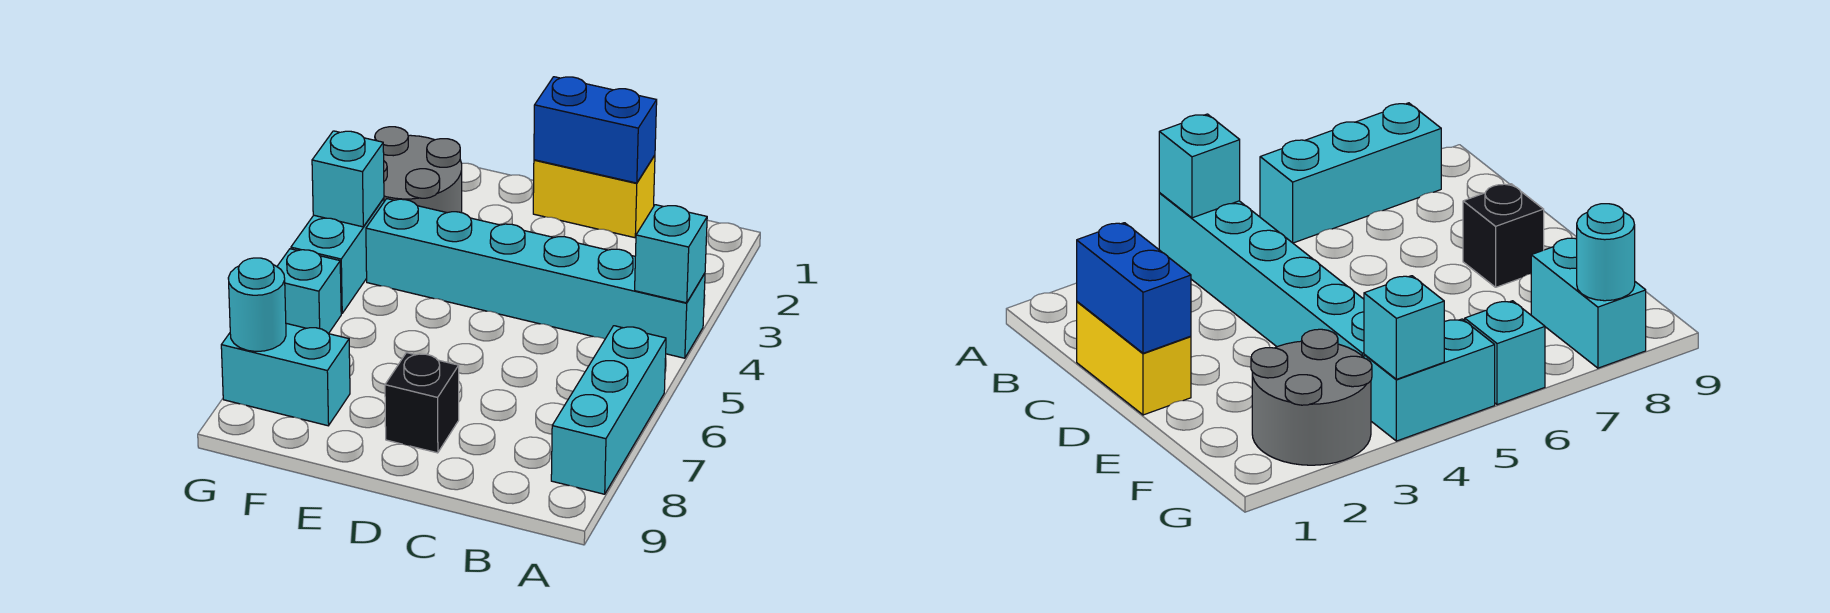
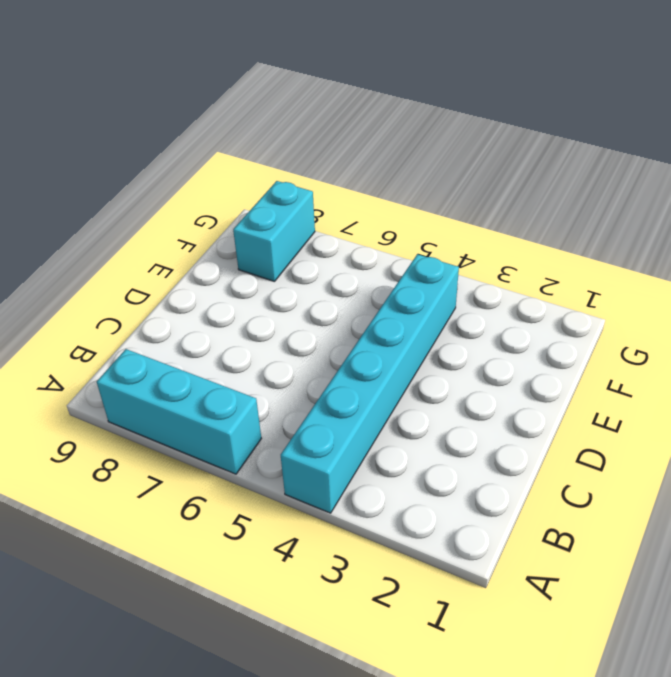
none -> yellow brick C1:D1 level 1
none -> black brick D8 level 1
none -> grey round brick F2:G3 level 1

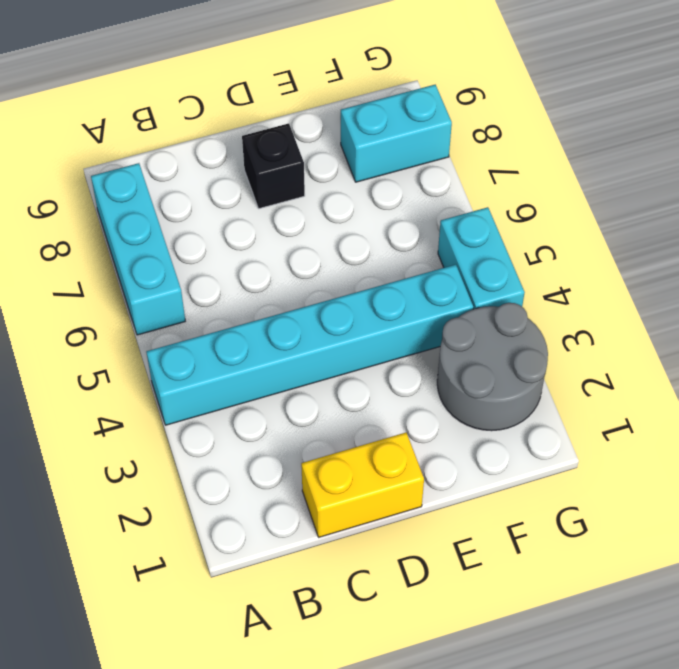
none -> cyan brick G6 level 1
none -> cyan brick A4 level 2
none -> blue brick C1:D1 level 2

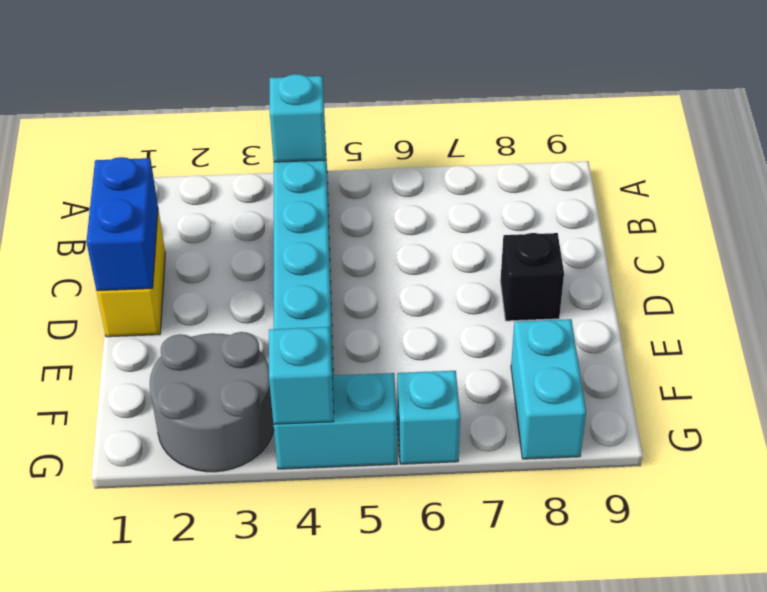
none -> cyan brick A6:A8 level 1
none -> cyan round brick G8 level 2

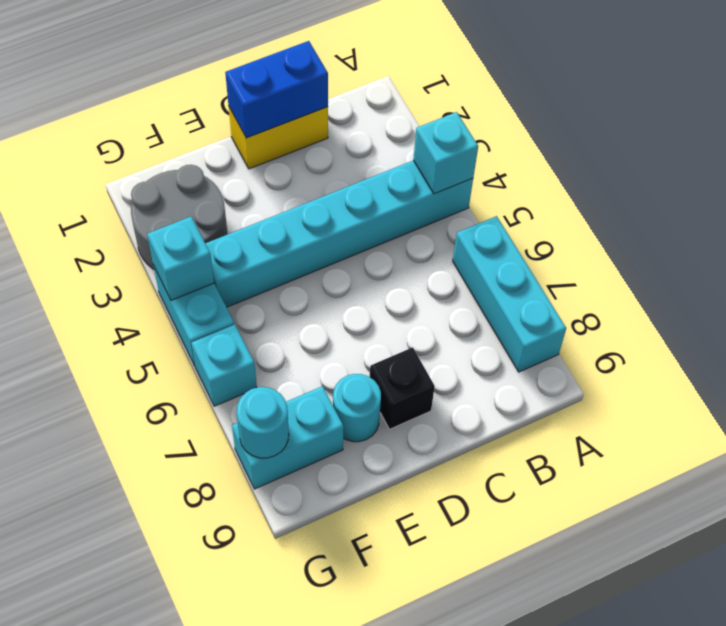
cyan round brick E8 level 1 -> none

